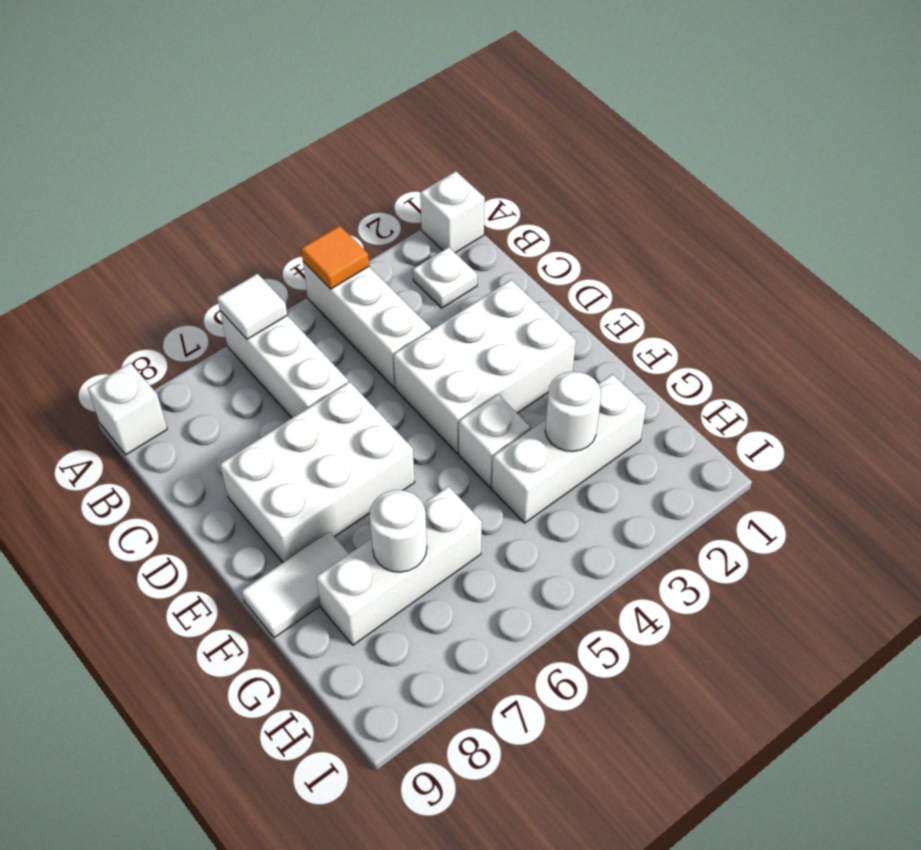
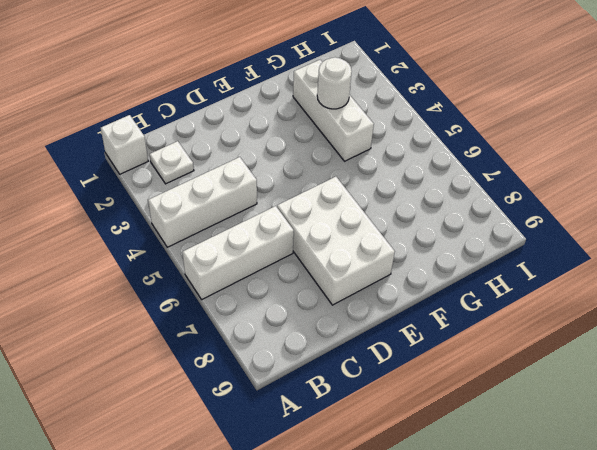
none -> white brick A9 level 1
none -> white brick D2:E4 level 1
none -> white brick F4 level 1

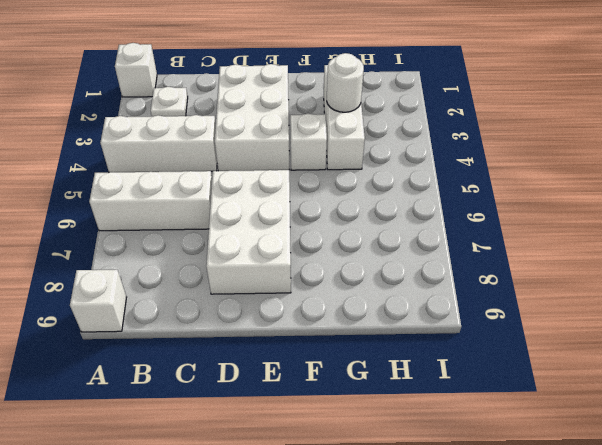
none -> white tile F8:F9 level 1
none -> white brick G6:G8 level 1
none -> orange tile A4 level 2

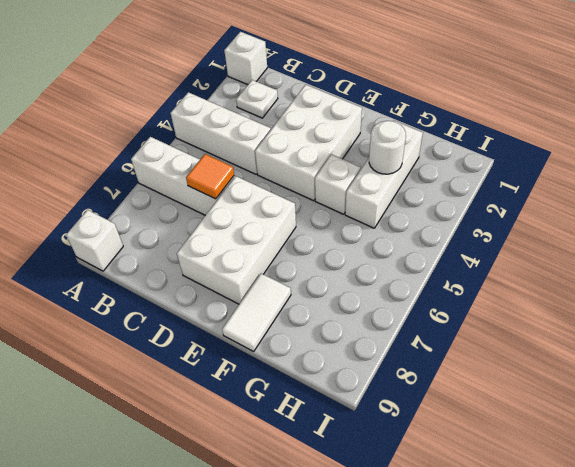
orange tile C6 level 2 -> orange tile A4 level 2
none -> white brick G6:G8 level 1
none -> white tile A6 level 2
none -> white round brick G7 level 2

